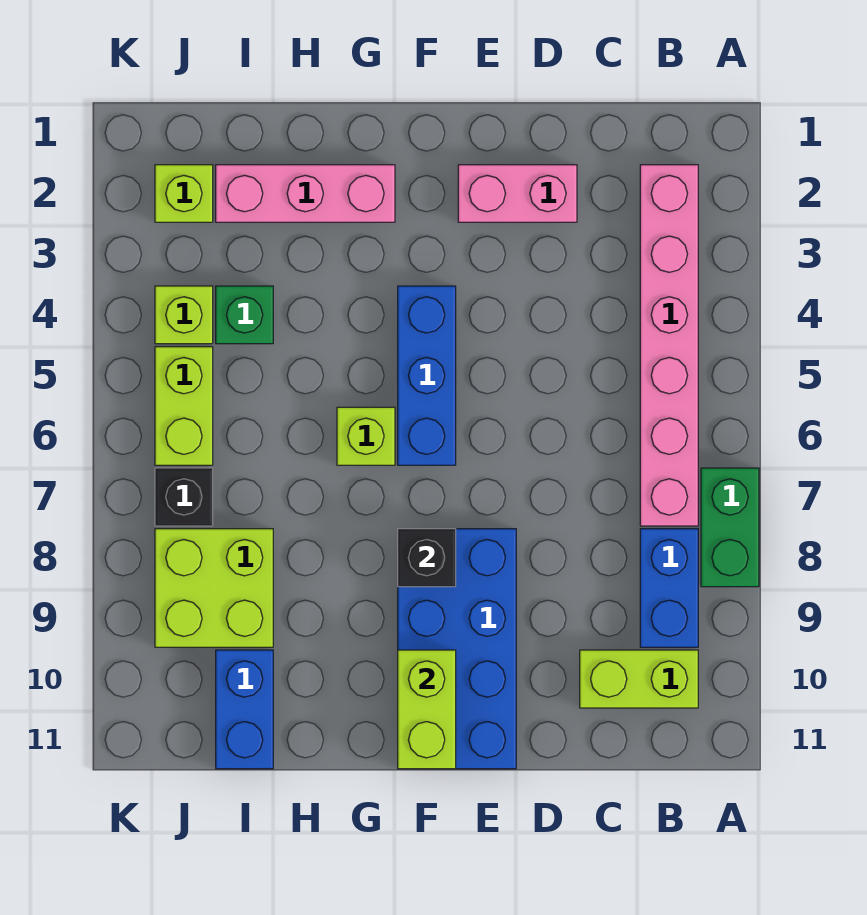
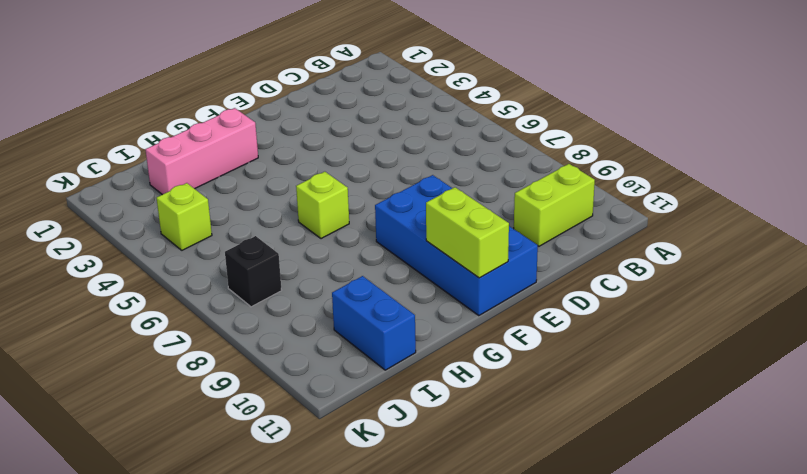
none -> green brick A7:A8 level 1
none -> pink brick B2:B7 level 1
none -> blue brick B8:B9 level 1

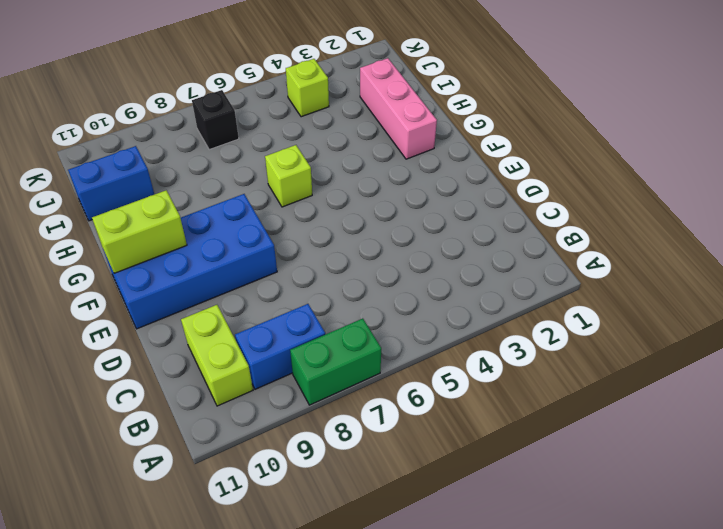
none -> pink brick B2:B7 level 1
none -> pink brick D2:E2 level 1
none -> blue brick F4:F6 level 1

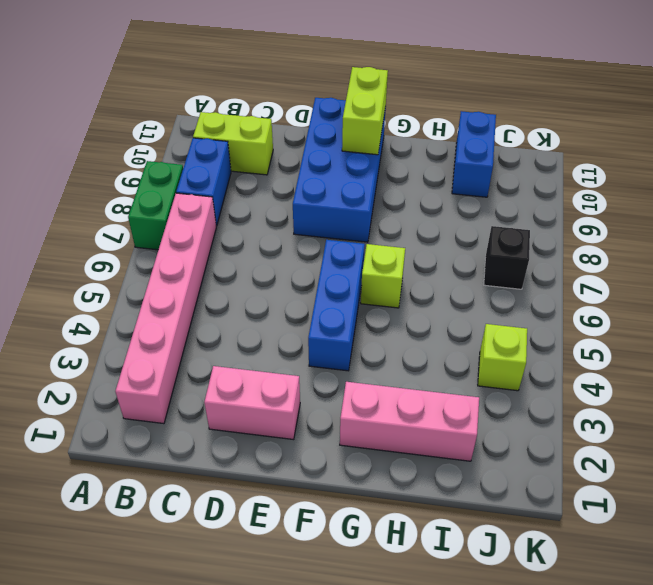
none -> green brick I4 level 1
none -> lime brick I8:J9 level 1
none -> lime brick J2 level 1

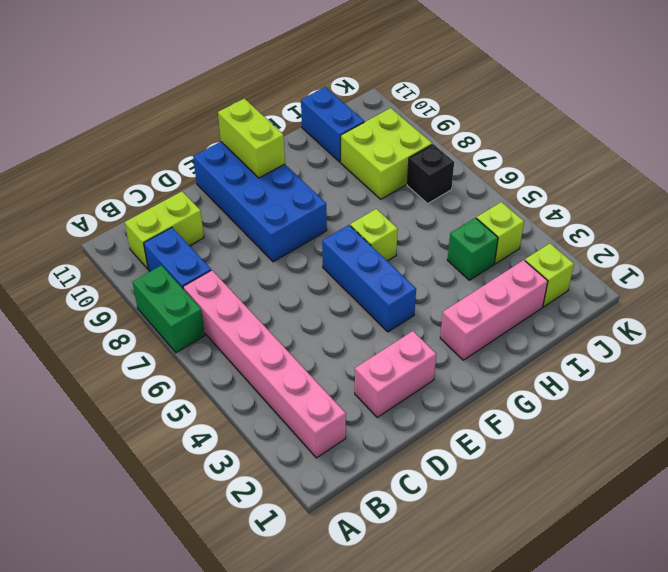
none -> lime brick J5:J6 level 1
none -> black brick F8 level 2

